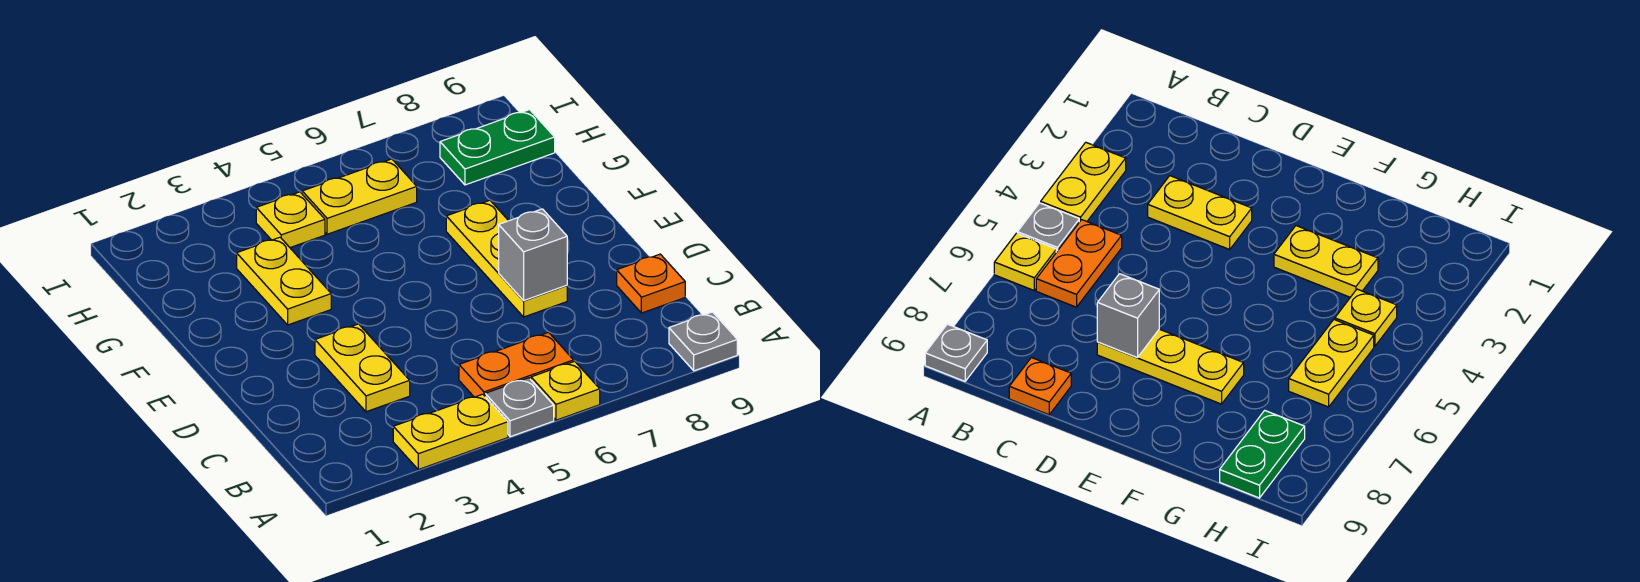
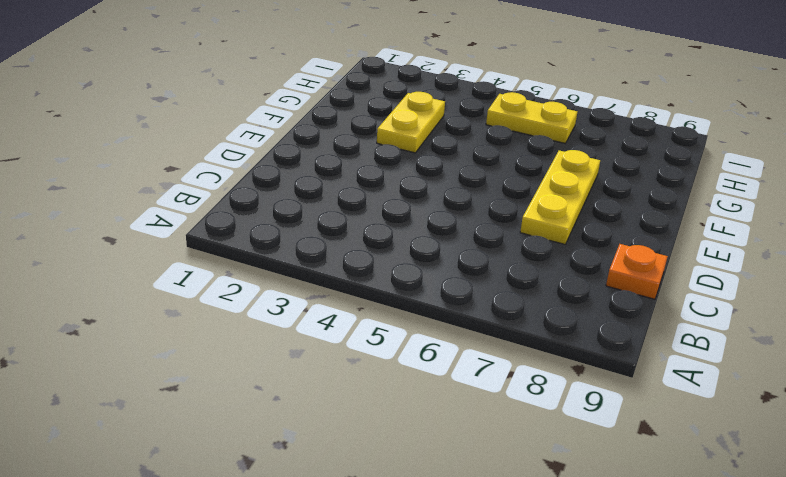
none -> yellow plate A3:A4 level 1
none -> grey plate A5 level 1
none -> yellow plate A6 level 1

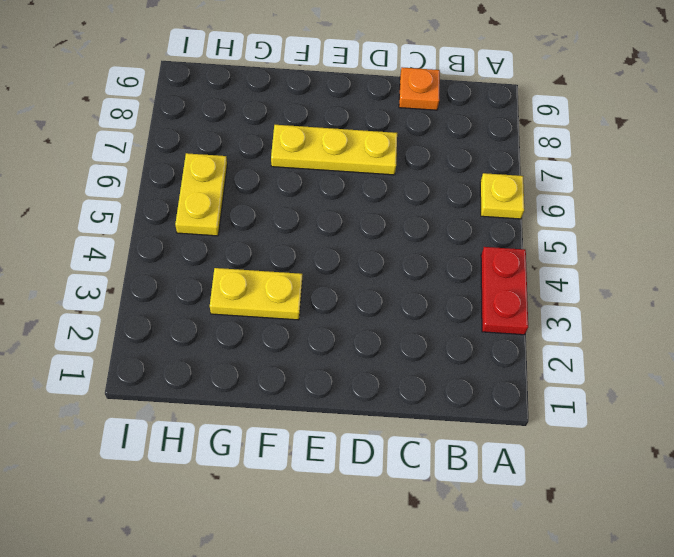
red plate A3:A4 level 1 -> yellow plate A3:A4 level 1
none -> grey plate A5 level 1
none -> grey plate A9 level 1
none -> orange plate B5:B6 level 1

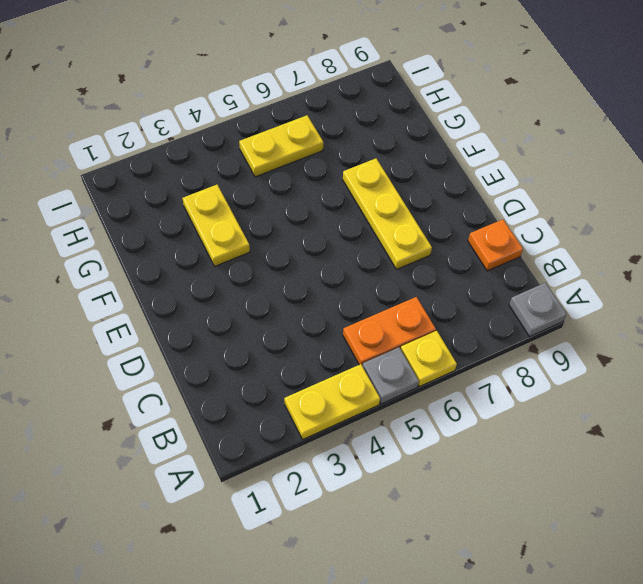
none -> yellow plate C3:D3 level 1
none -> yellow plate H4 level 1
none -> green plate H8:H9 level 1

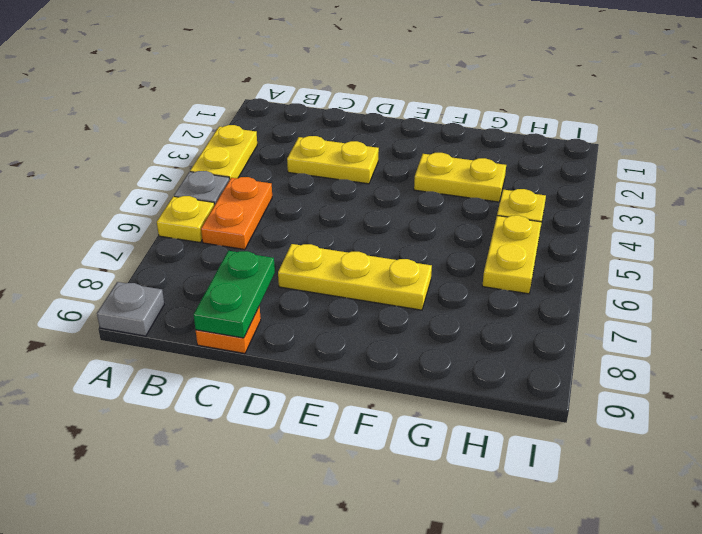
green plate C8:C9 level 2 -> green plate H8:H9 level 1
none -> grey brick D7 level 2

